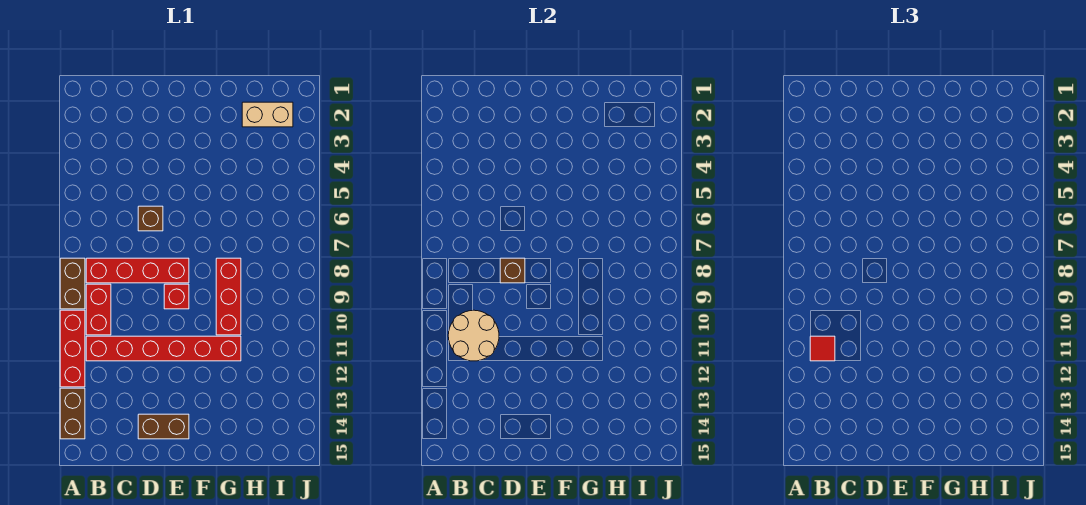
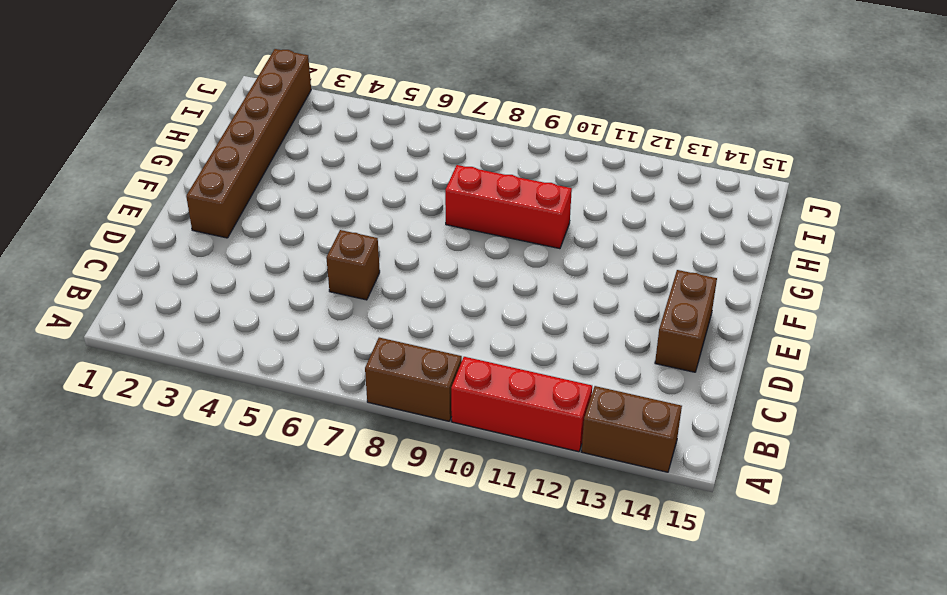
brown brick E2:J2 level 1 -> tan brick H2:I2 level 1
none -> red brick B8:E8 level 1
none -> red brick B9:B10 level 1
none -> red brick B11:G11 level 1

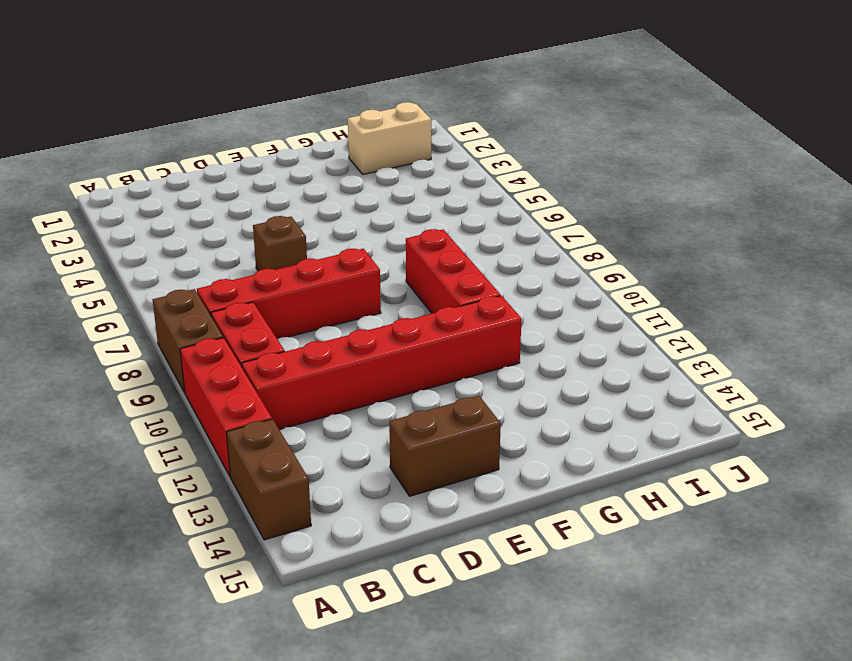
none -> red brick E9 level 1
none -> tan round brick B10:C11 level 2
none -> brown brick D8 level 2

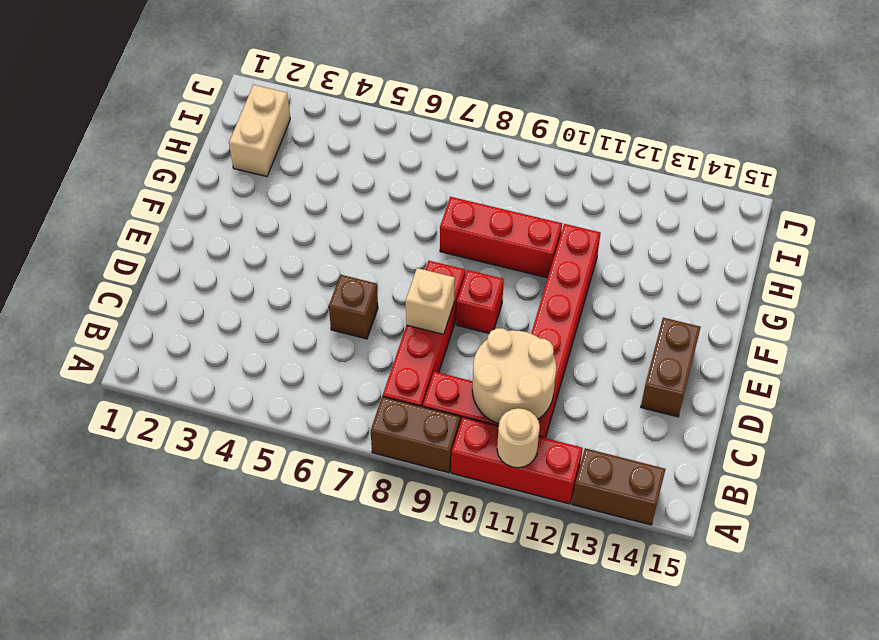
tan round brick A11 level 2 -> none
tan brick D8 level 2 -> brown brick D8 level 2
none -> red tile B11 level 3

